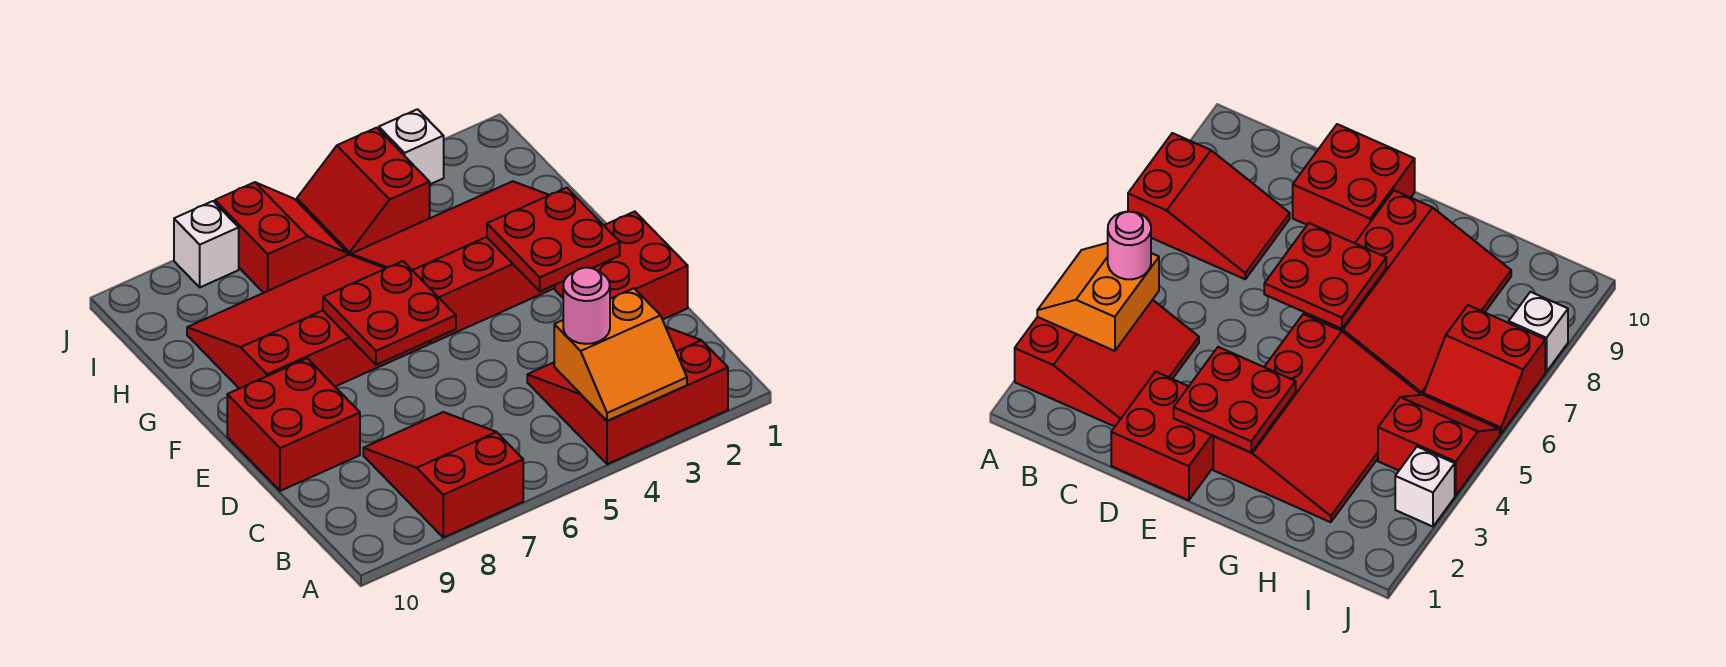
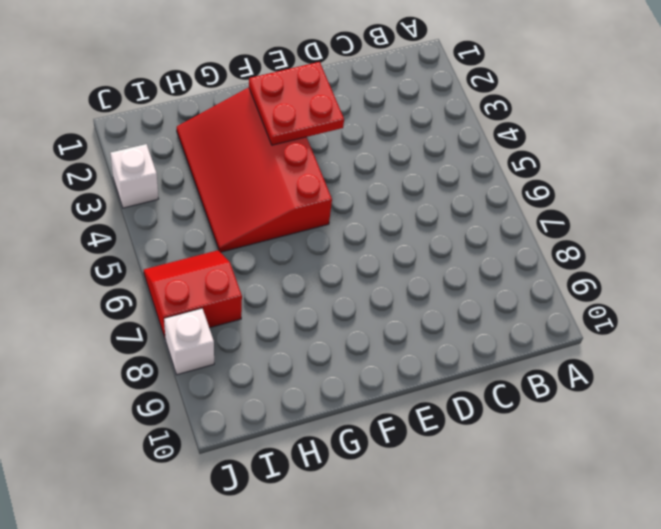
none -> red slope A2:C4 level 1 top A
none -> red slope A7:C8 level 1 top A
none -> red brick D1:E2 level 1

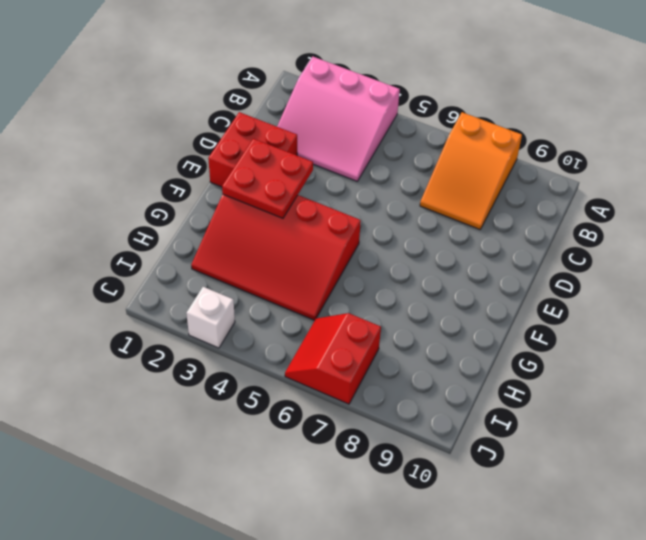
pink slope A2:C4 level 1 top A -> red slope A2:C4 level 1 top A
orange slope A7:C8 level 1 top A -> red slope A7:C8 level 1 top A
none -> red brick D9:E10 level 1
none -> red slope F6:H9 level 1 top F
none -> red slope I4:J5 level 1 top 4

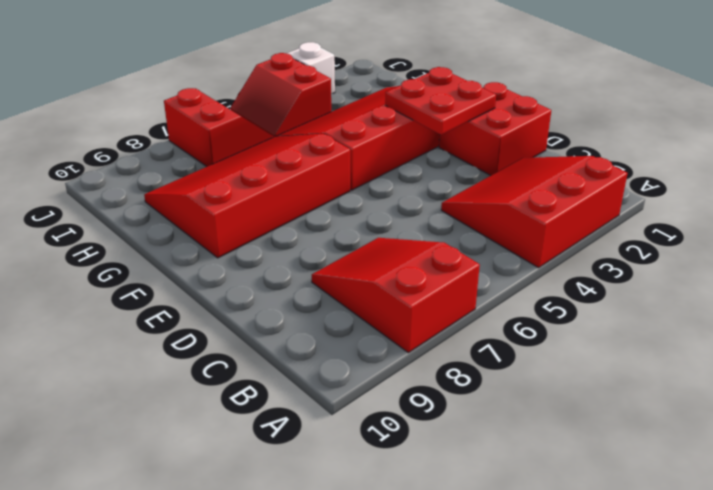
none -> red brick D9:E10 level 1
none -> white brick J8 level 1
none -> orange slope A3:B4 level 2 top B

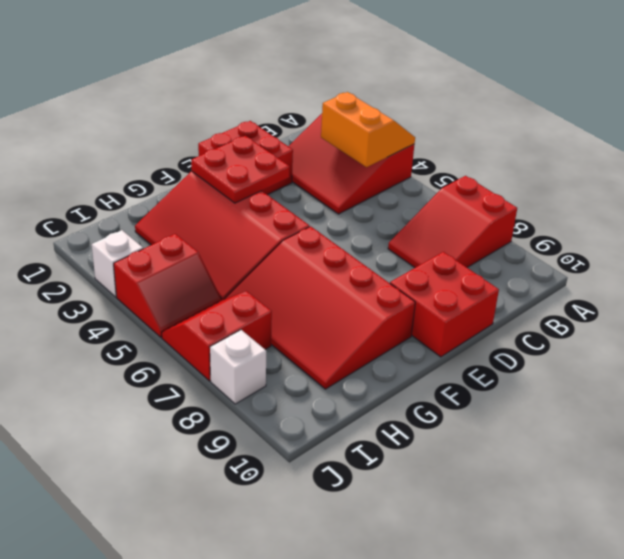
none -> red plate E6:F7 level 2
none -> pink round brick B4 level 3

